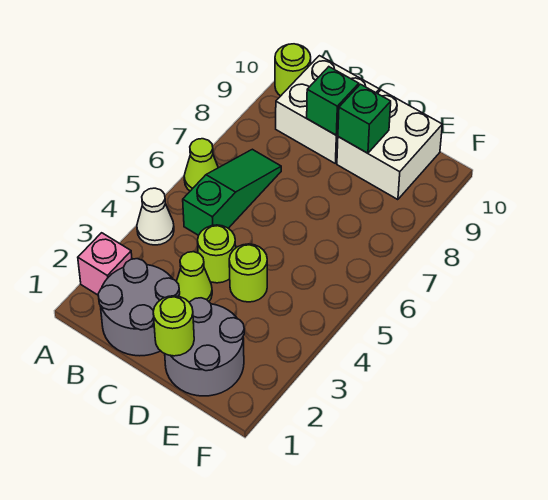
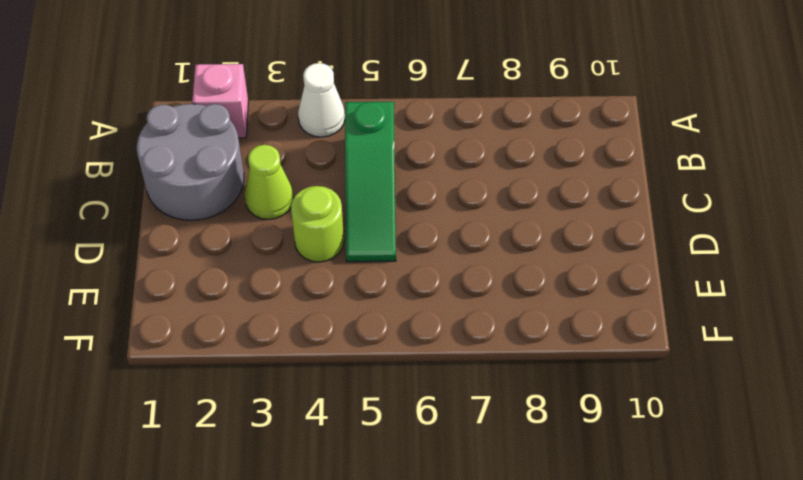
green slope B5:D5 level 1 top B -> green slope B5:B7 level 1 top 5
none -> lime cone A6 level 1
none -> lime round brick A10 level 1
none -> white brick B9:C10 level 1

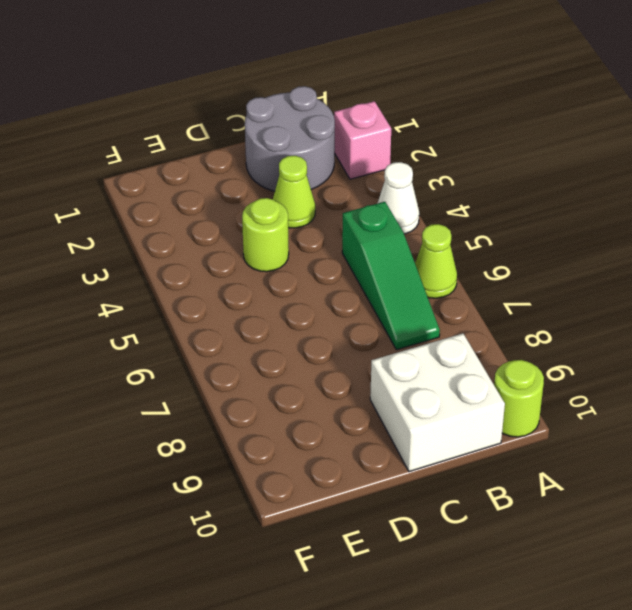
none -> lime round brick C4 level 1
none -> grey round brick D1:E2 level 1
none -> white brick D9:E10 level 1

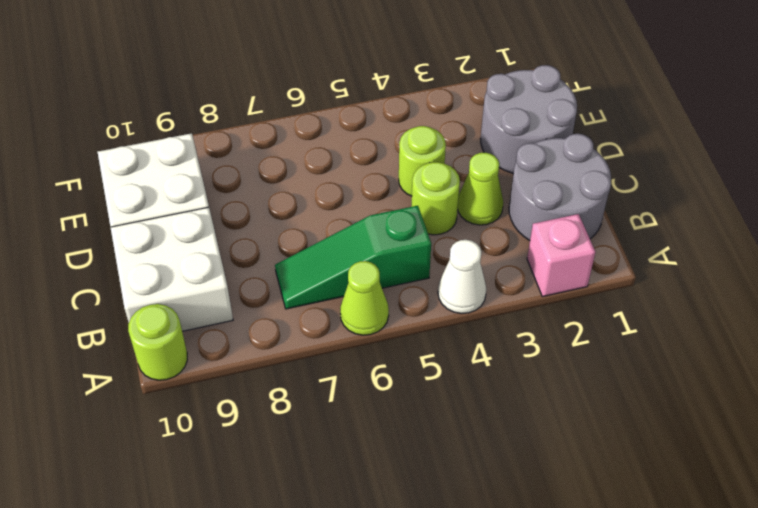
none -> green brick C9 level 2
none -> lime round brick D1 level 2
none -> green brick D9 level 2

